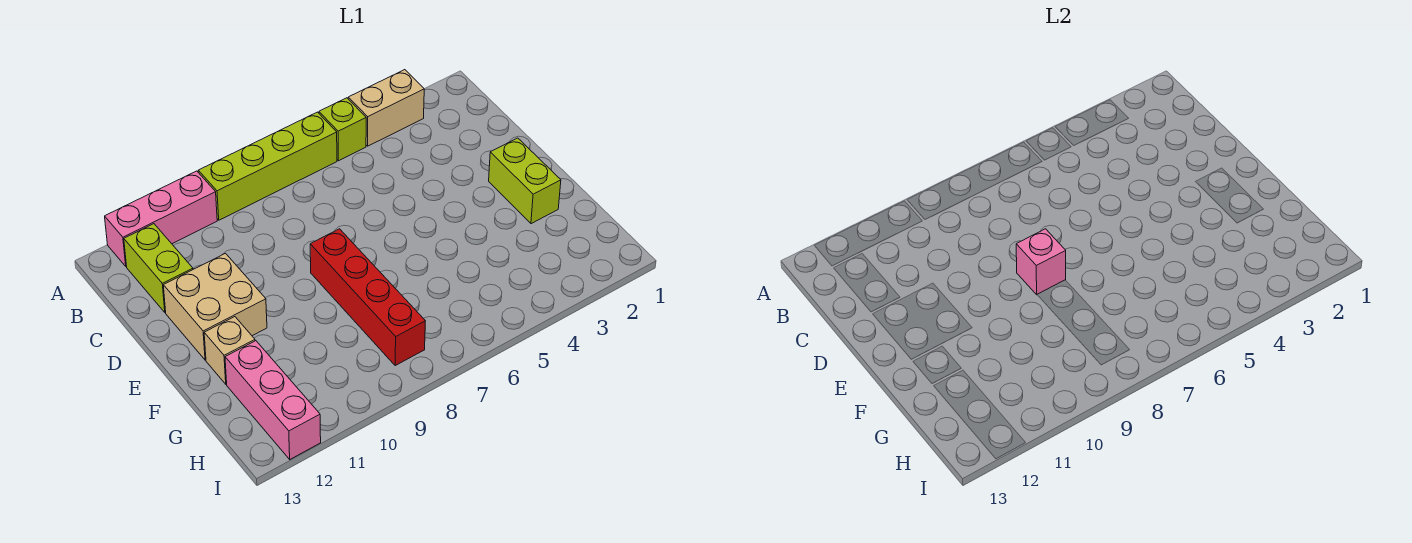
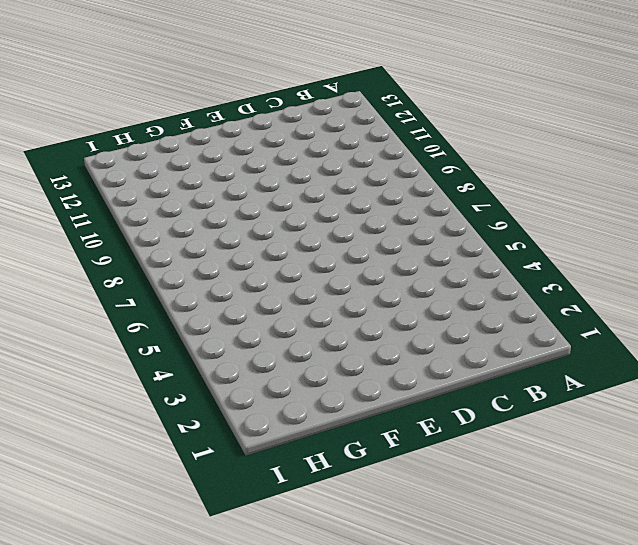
none -> tan brick A3:A4 level 1
none -> lime brick A5 level 1

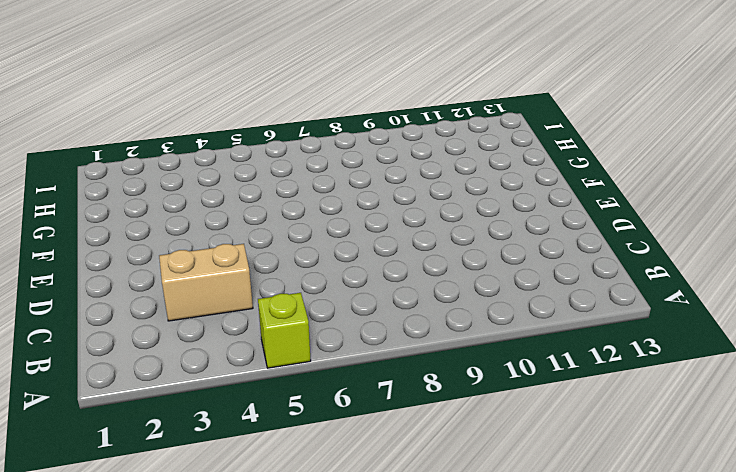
tan brick C3:C4 level 1 -> tan brick A3:A4 level 1
none -> lime brick A6:A9 level 1
none -> pink brick A10:A12 level 1

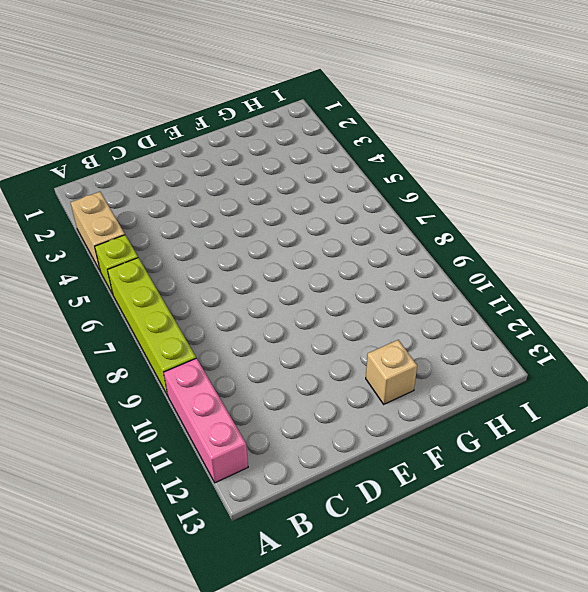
none -> lime brick B12:C12 level 1
none -> tan brick D11:E12 level 1

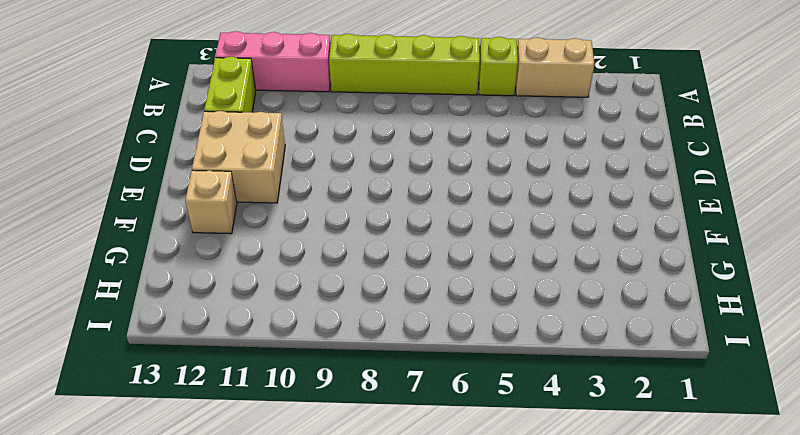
none -> lime brick E2:F2 level 1
none -> red brick E8:H8 level 1

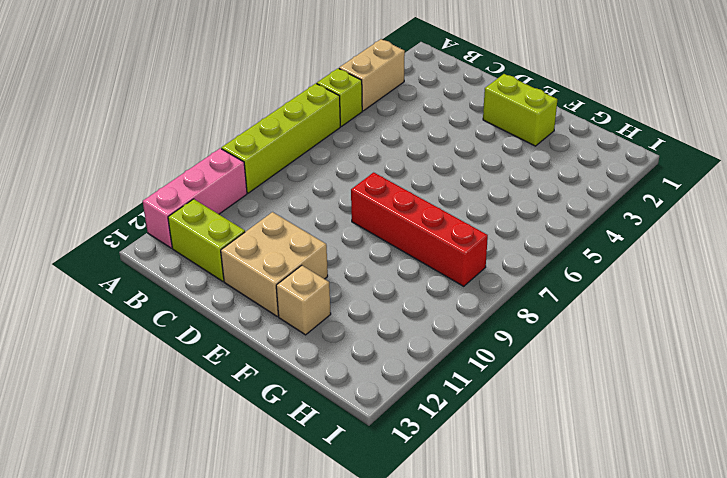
none -> pink brick G12:I12 level 1
none -> pink brick E8 level 2

